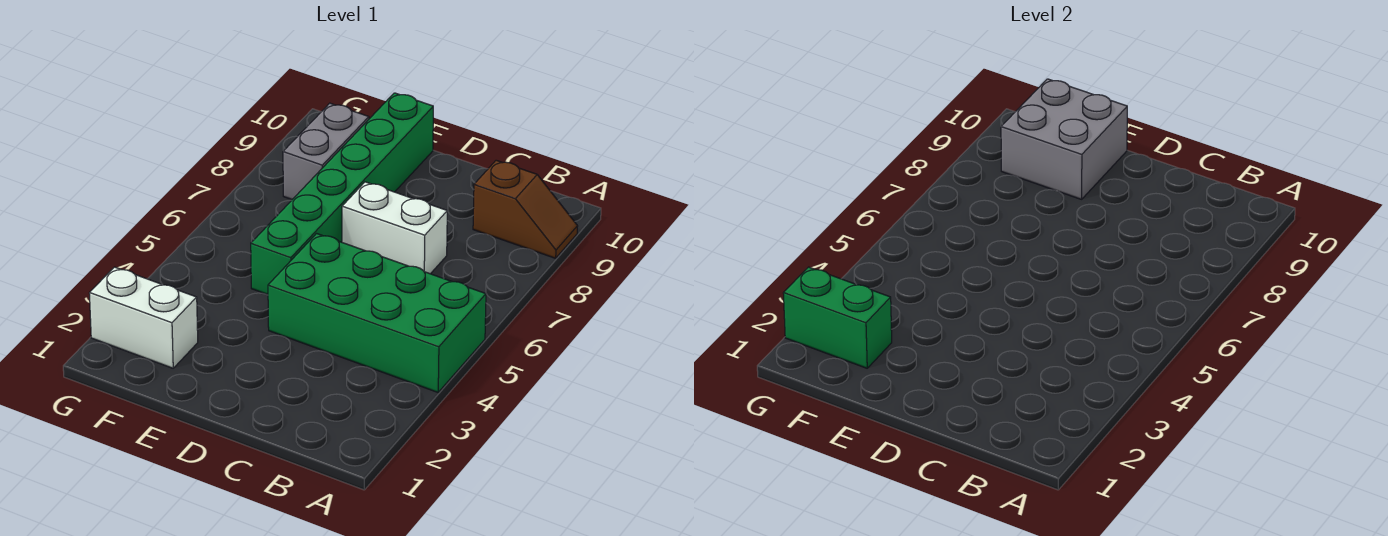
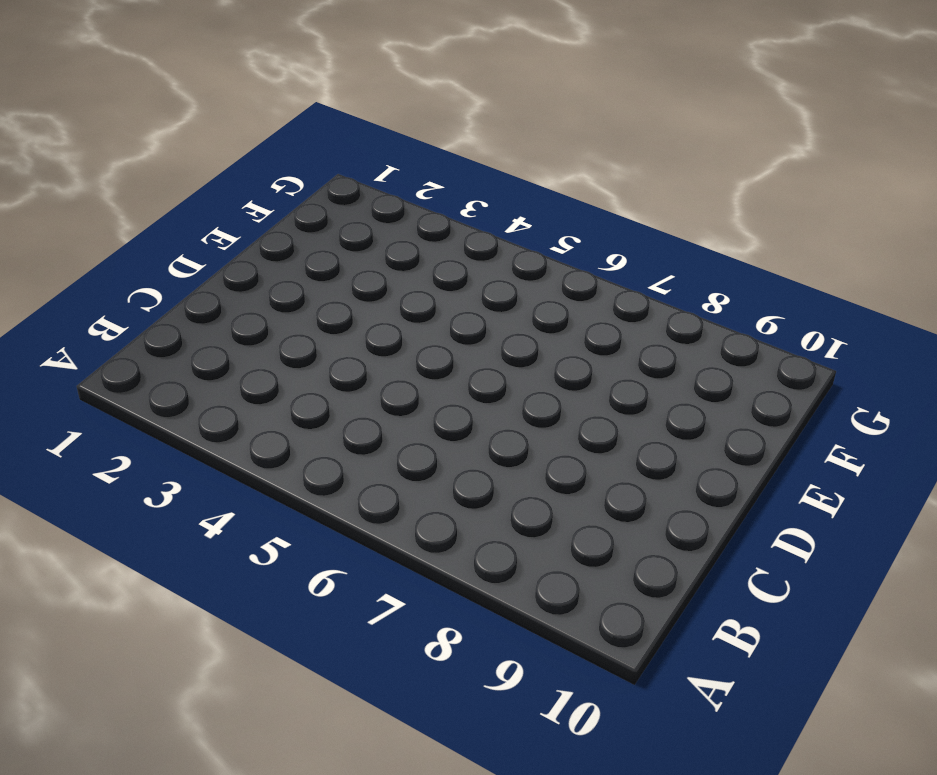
none -> green brick A4:D5 level 1
none -> brown slope A9:B9 level 1 top B

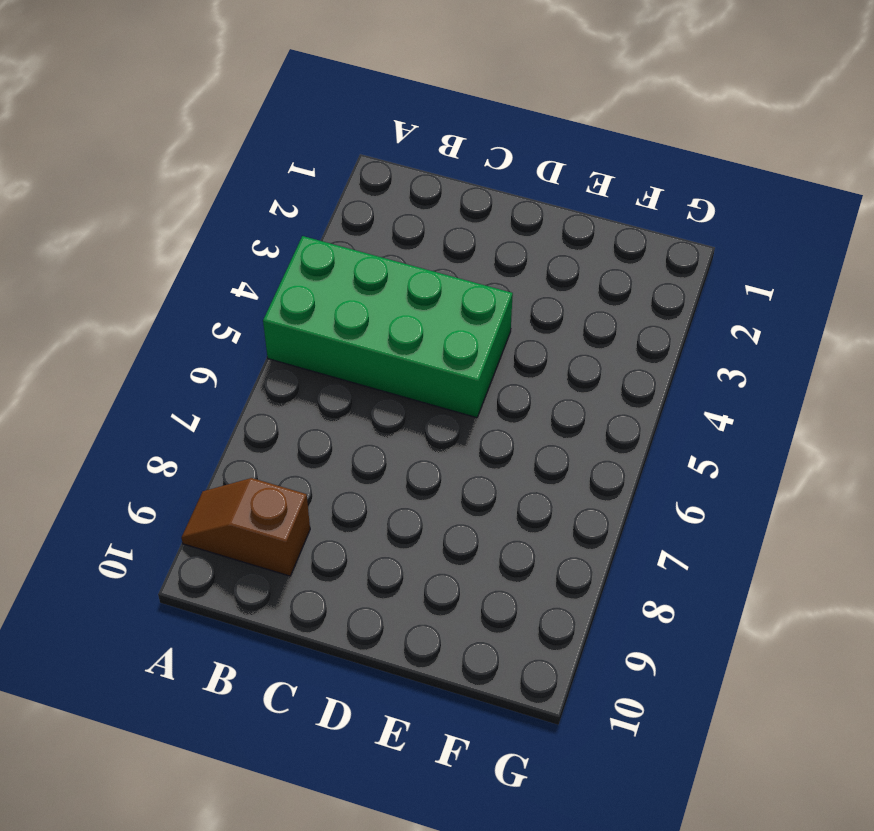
none -> white brick C7:D7 level 1
none -> green brick E5:E10 level 1

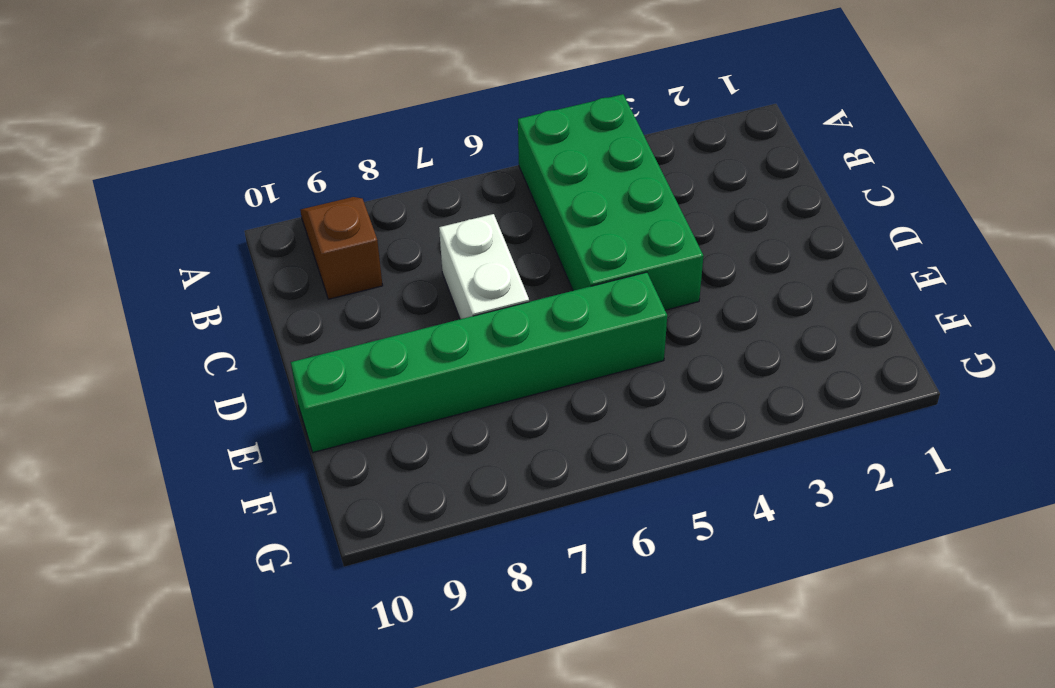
none -> white brick F2:G2 level 1
none -> grey brick F8:F9 level 1

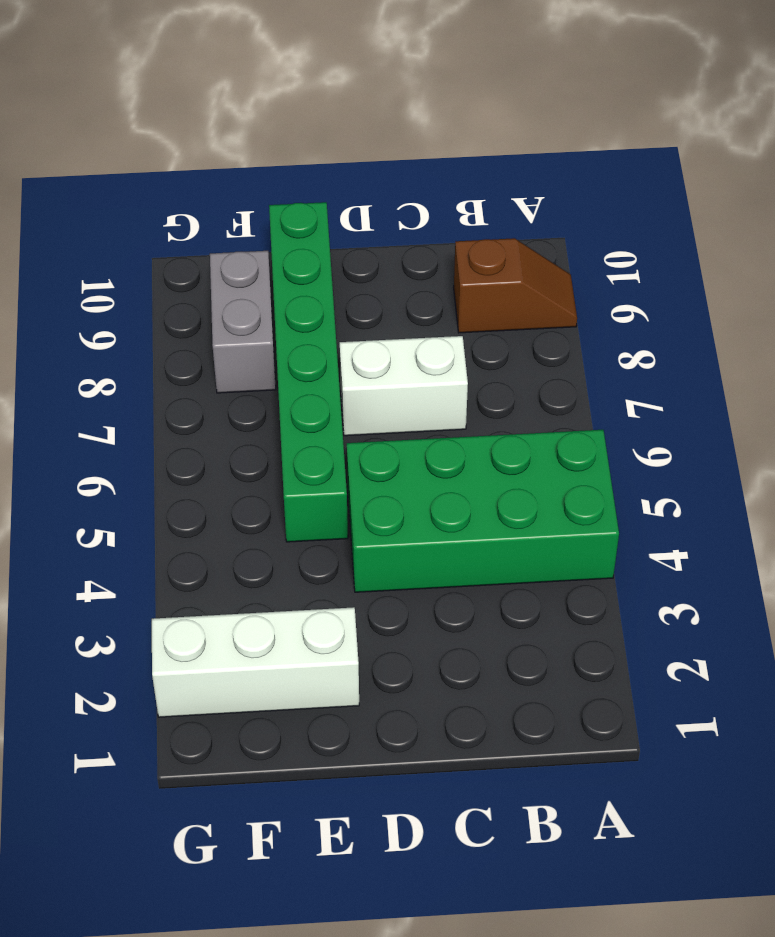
white brick E2:G2 level 1 -> white brick F2:G2 level 1
none -> grey brick E9:F10 level 2
none -> green brick F2:G2 level 2

